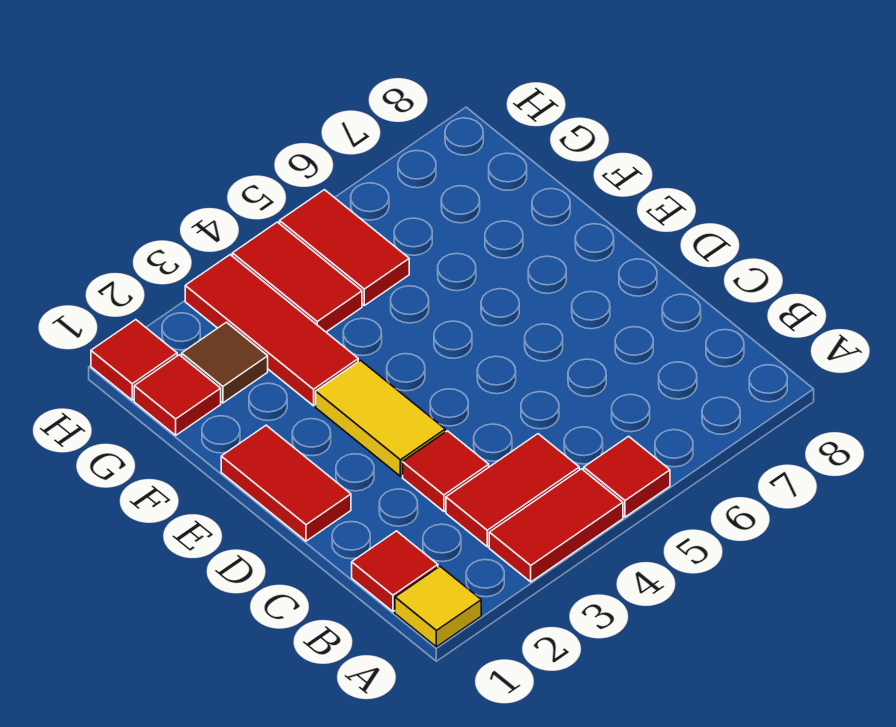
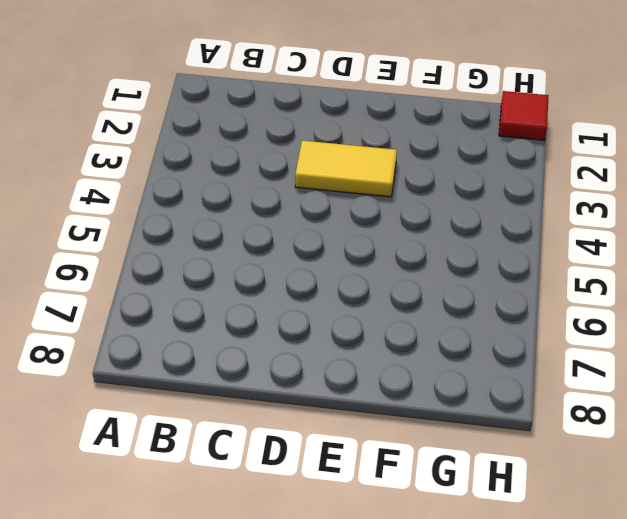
none -> yellow tile A1 level 1
none -> red tile A3:A4 level 1
none -> red tile A5 level 1

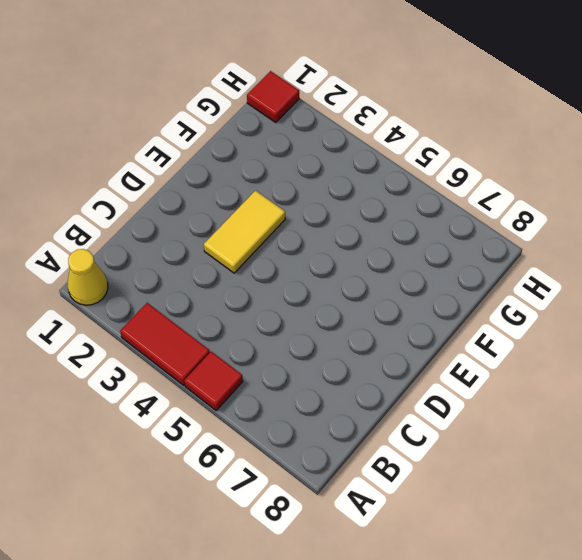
yellow cone A1 level 1 -> yellow tile A1 level 1
none -> red tile B1 level 1
none -> red tile B3:B4 level 1
none -> red tile C3 level 1

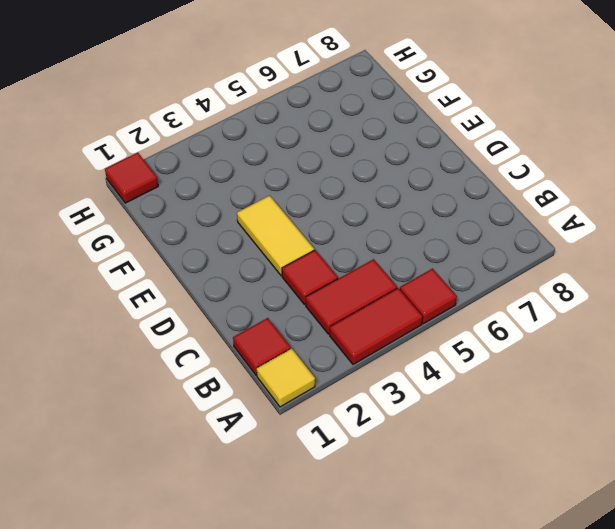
none -> red tile D1:E1 level 1
none -> red tile F3:H3 level 1
none -> red tile G1 level 1

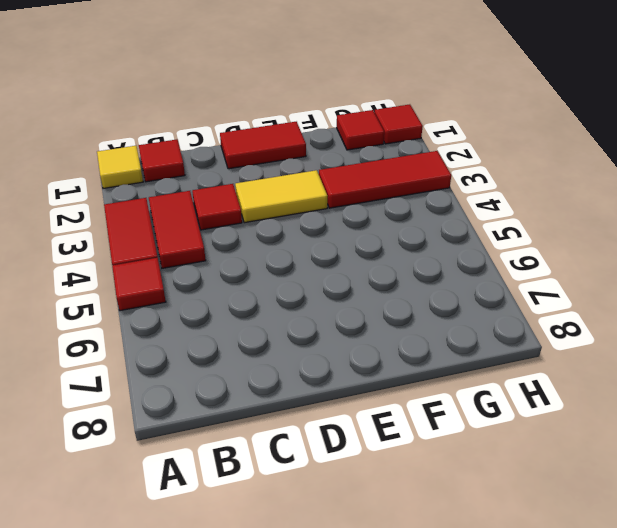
none -> brown tile G2 level 1
none -> red tile G4:H4 level 1
none -> red tile G5:H5 level 1

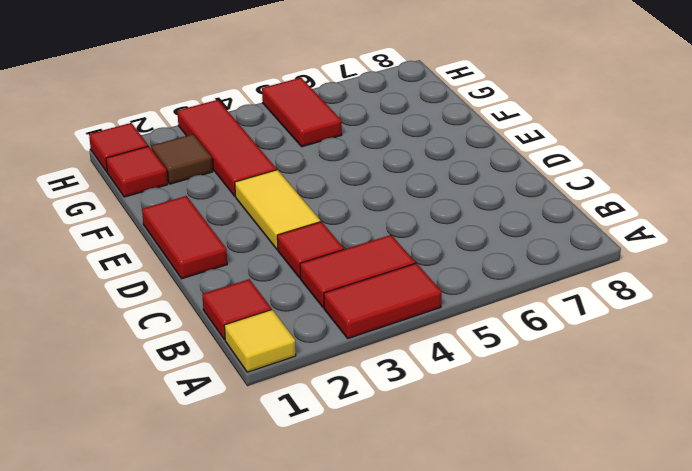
none -> red tile A5 level 1
none -> red tile G4:H4 level 1

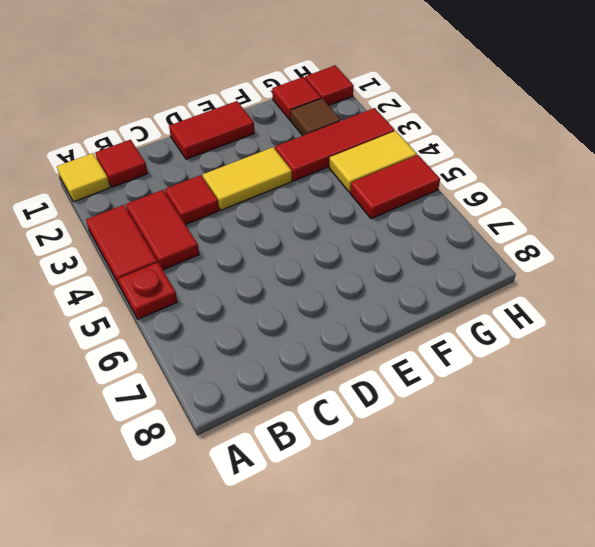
red plate A5 level 1 -> red tile A5 level 1
yellow tile G4:H4 level 1 -> red tile G4:H4 level 1

